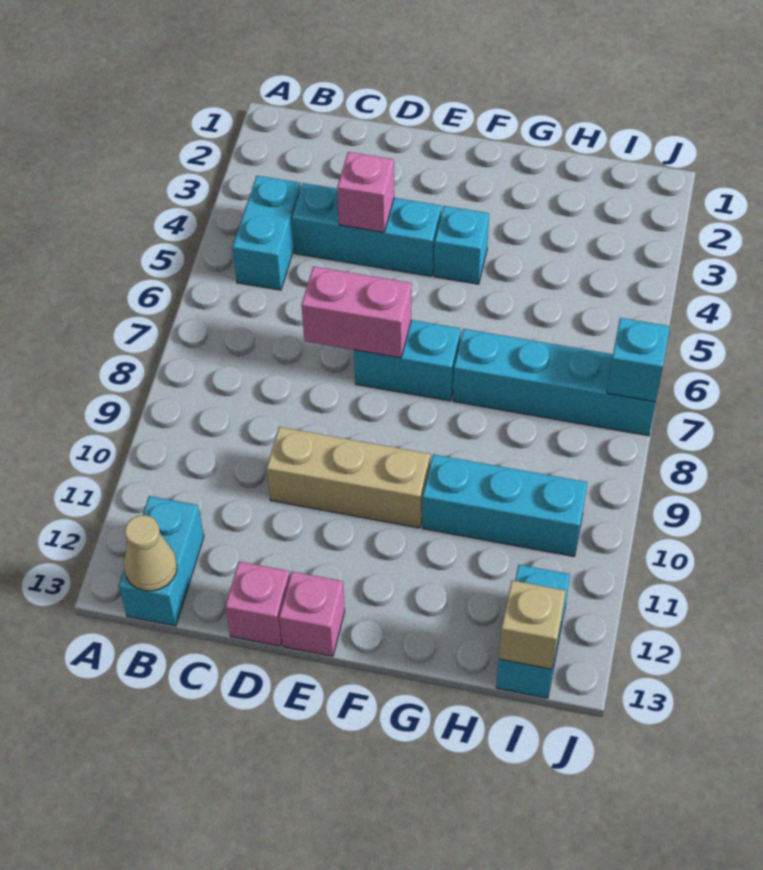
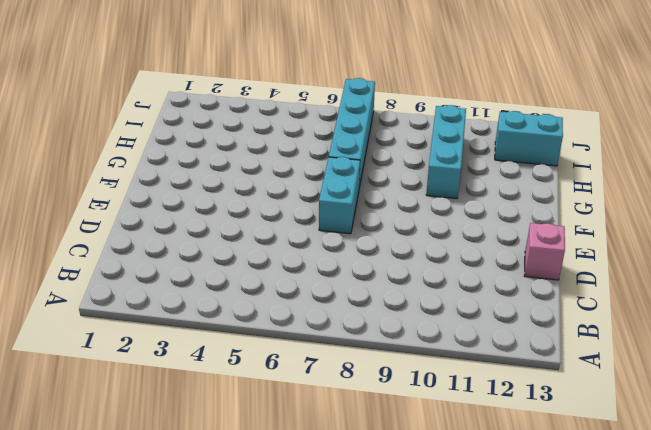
none -> cyan brick B4:B5 level 1
none -> cyan brick B12:B13 level 1
none -> cyan brick C4:E4 level 1

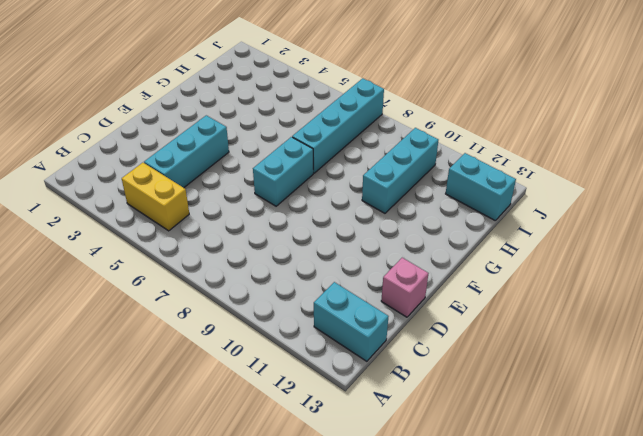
yellow brick B4:B5 level 1 -> cyan brick B4:B5 level 1
none -> tan brick D10:F10 level 1
none -> pink brick E13 level 1
none -> cyan brick F4 level 1

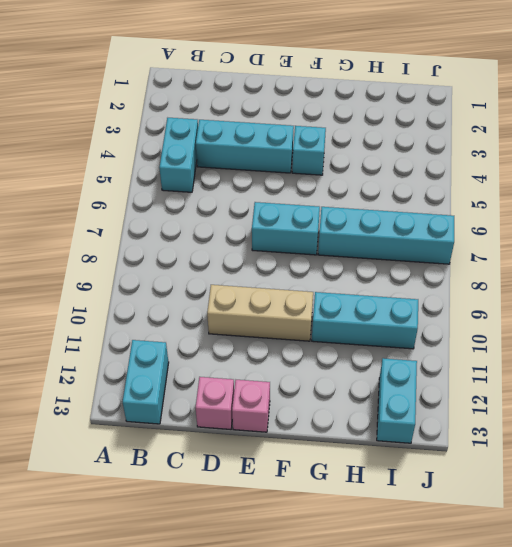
none -> tan cone B13 level 2
none -> pink brick D4 level 2
none -> pink brick D7:E7 level 2

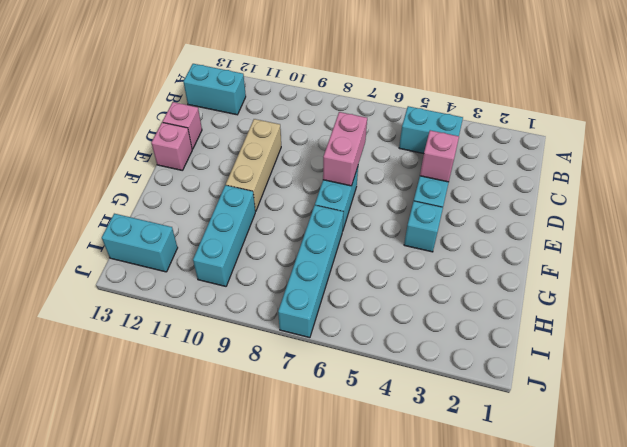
none -> tan cone B13 level 2
none -> tan brick I13 level 2
none -> cyan brick J7 level 2

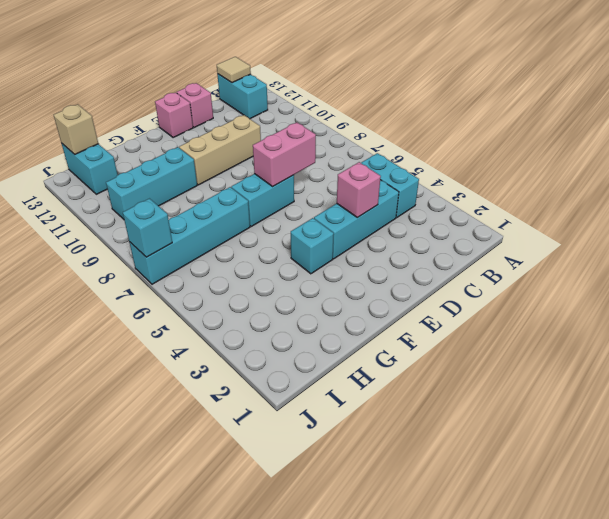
tan tile B13 level 2 -> tan cone B13 level 2

